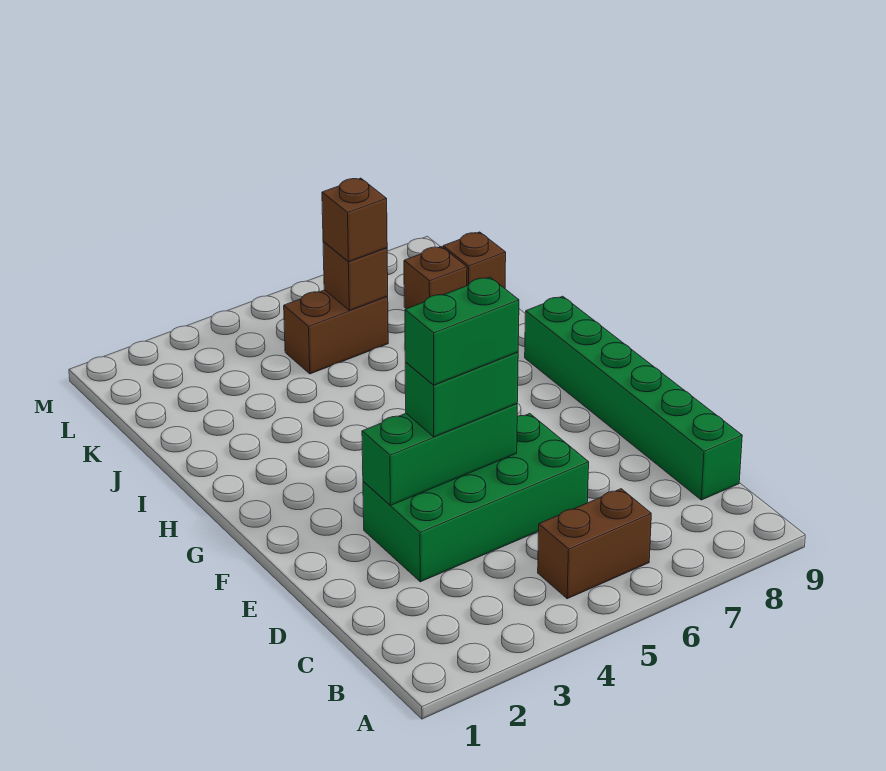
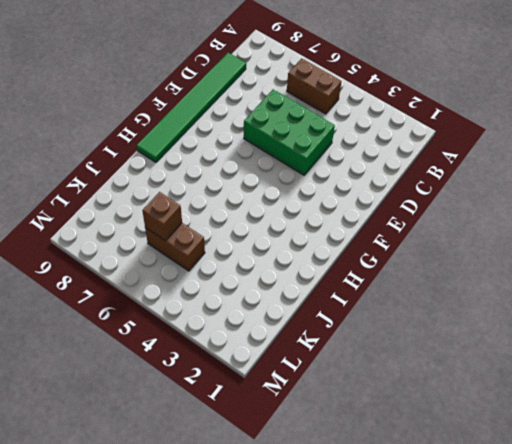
green tile C9:H9 level 1 -> green brick C9:H9 level 1
green brick D4:E6 level 1 -> green brick D3:E6 level 1
none -> brown brick K8 level 1
none -> brown brick K9 level 1

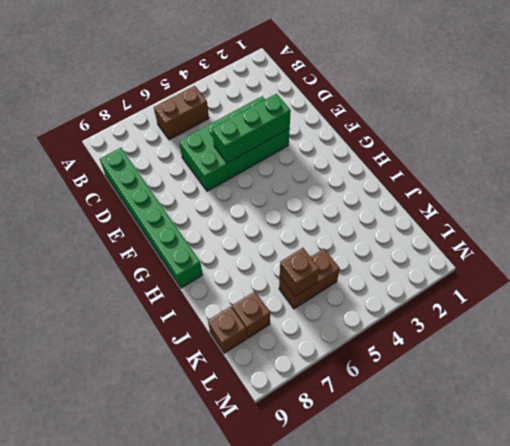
none -> green brick E4:E5 level 3
none -> brown brick K6 level 3

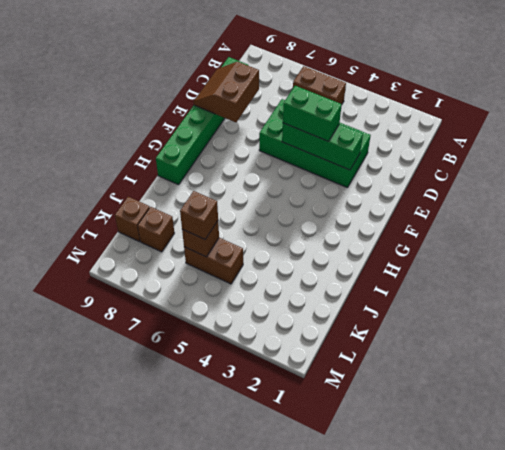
brown slope D8:E9 level 2 top 8 -> none
none -> green brick E4:E5 level 4

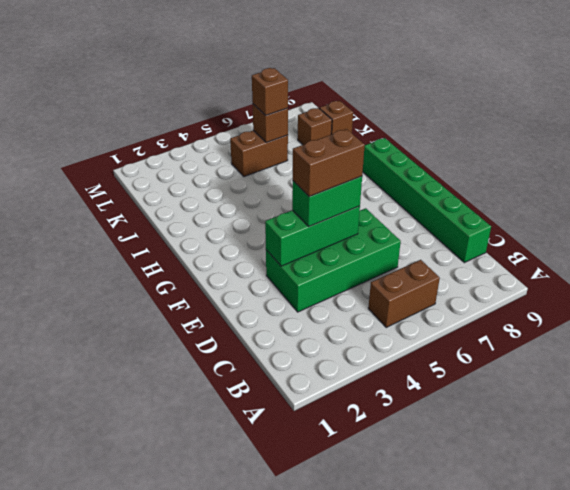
brown brick E4:E5 level 4 -> green brick E4:E5 level 4

